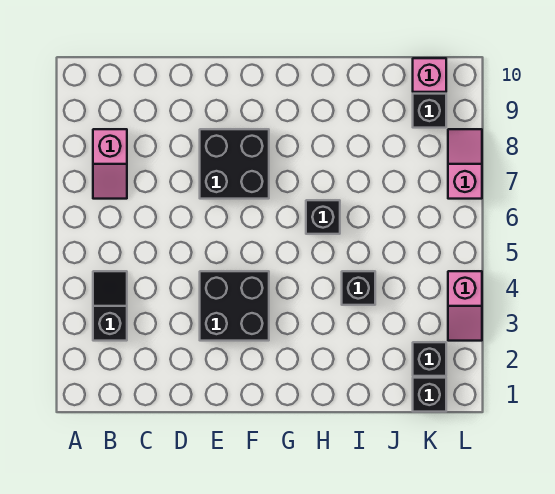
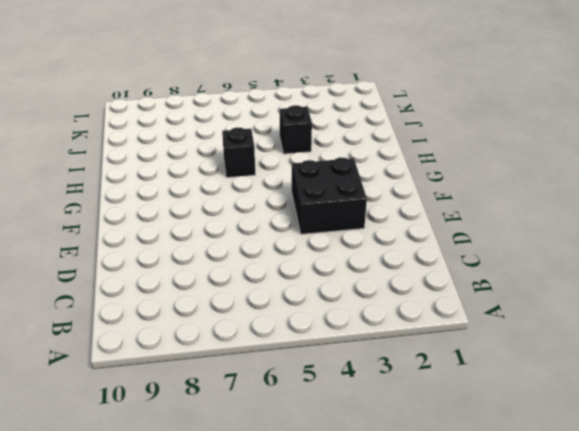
none -> black slope B3:B4 level 1 top 3
none -> pink slope B7:B8 level 1 top 8
none -> black brick E7:F8 level 1

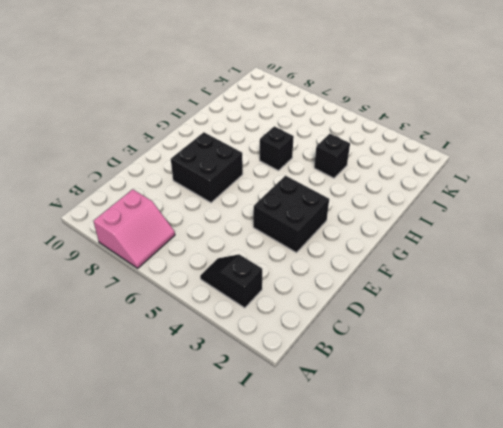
pink slope A7:B8 level 1 top 8 -> pink slope B7:B8 level 1 top 8
none -> black brick K1 level 1
none -> black brick K2 level 1
none -> black brick K9 level 1

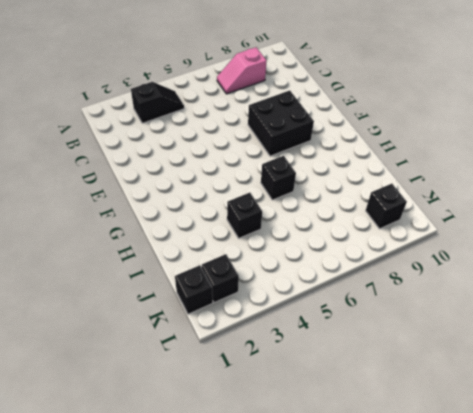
none -> black brick E3:F4 level 1
none -> pink brick K10 level 1
none -> pink slope L3:L4 level 1 top 4

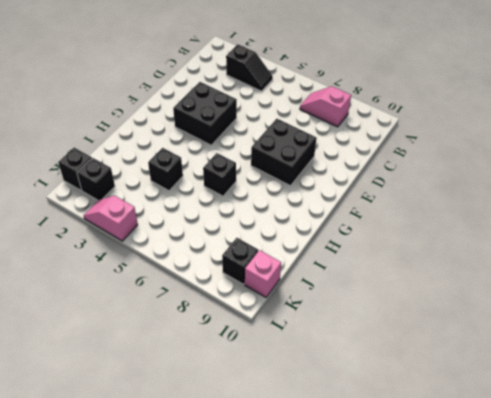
none -> pink slope L7:L8 level 1 top 7

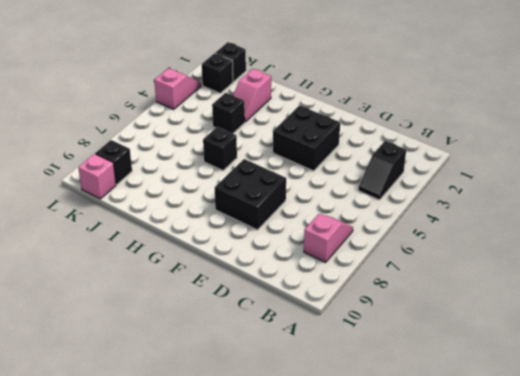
pink slope I2:I3 level 1 top 2 -> pink slope L7:L8 level 1 top 7

